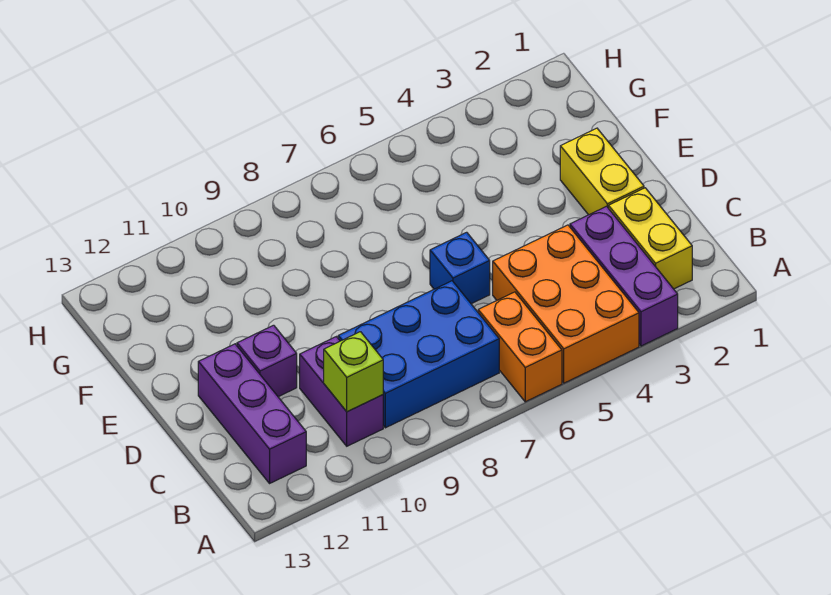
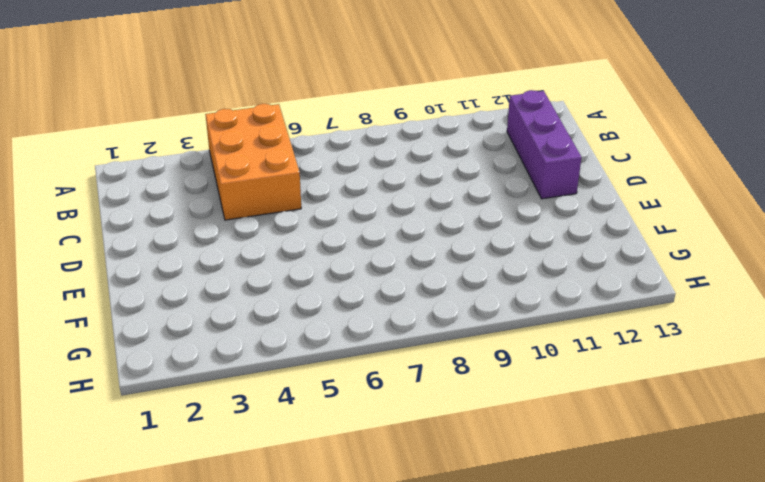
none -> purple brick A3:C3 level 1
none -> orange brick A6:B6 level 1

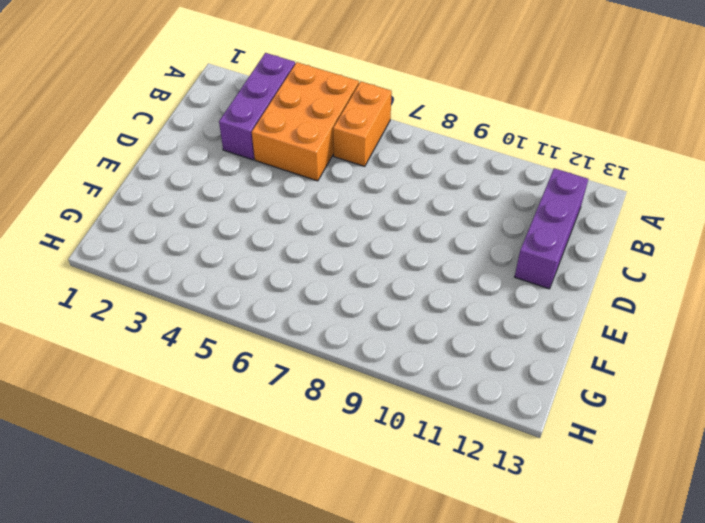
none -> yellow brick B2:C2 level 1
none -> blue brick B7:C9 level 1

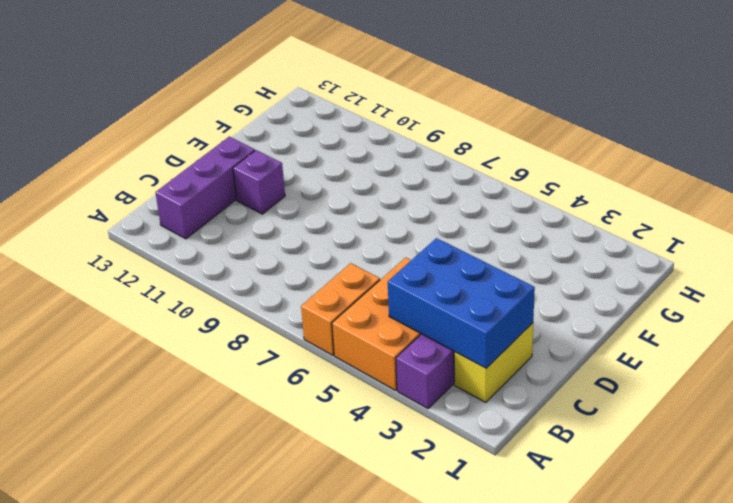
blue brick B2:C4 level 2 -> blue brick B7:C9 level 1
none -> purple brick B10:C10 level 1
none -> yellow brick D2:E2 level 1

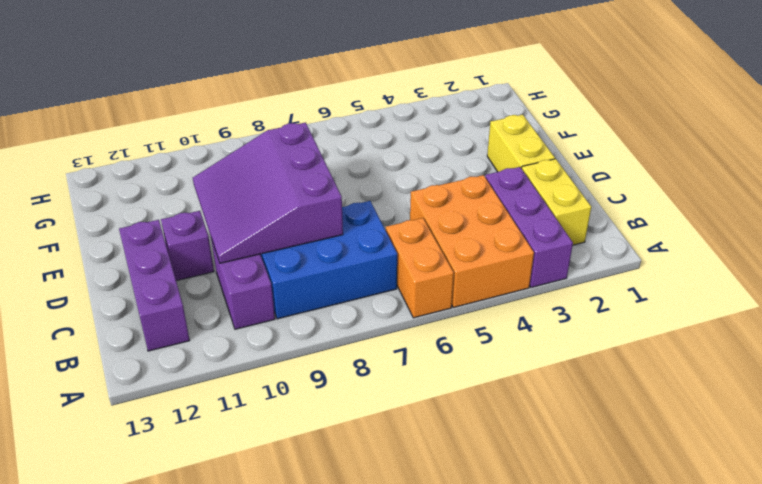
purple slope C8:E10 level 2 top 8 -> none
none -> blue brick D6 level 1
none -> lime brick B10 level 2

